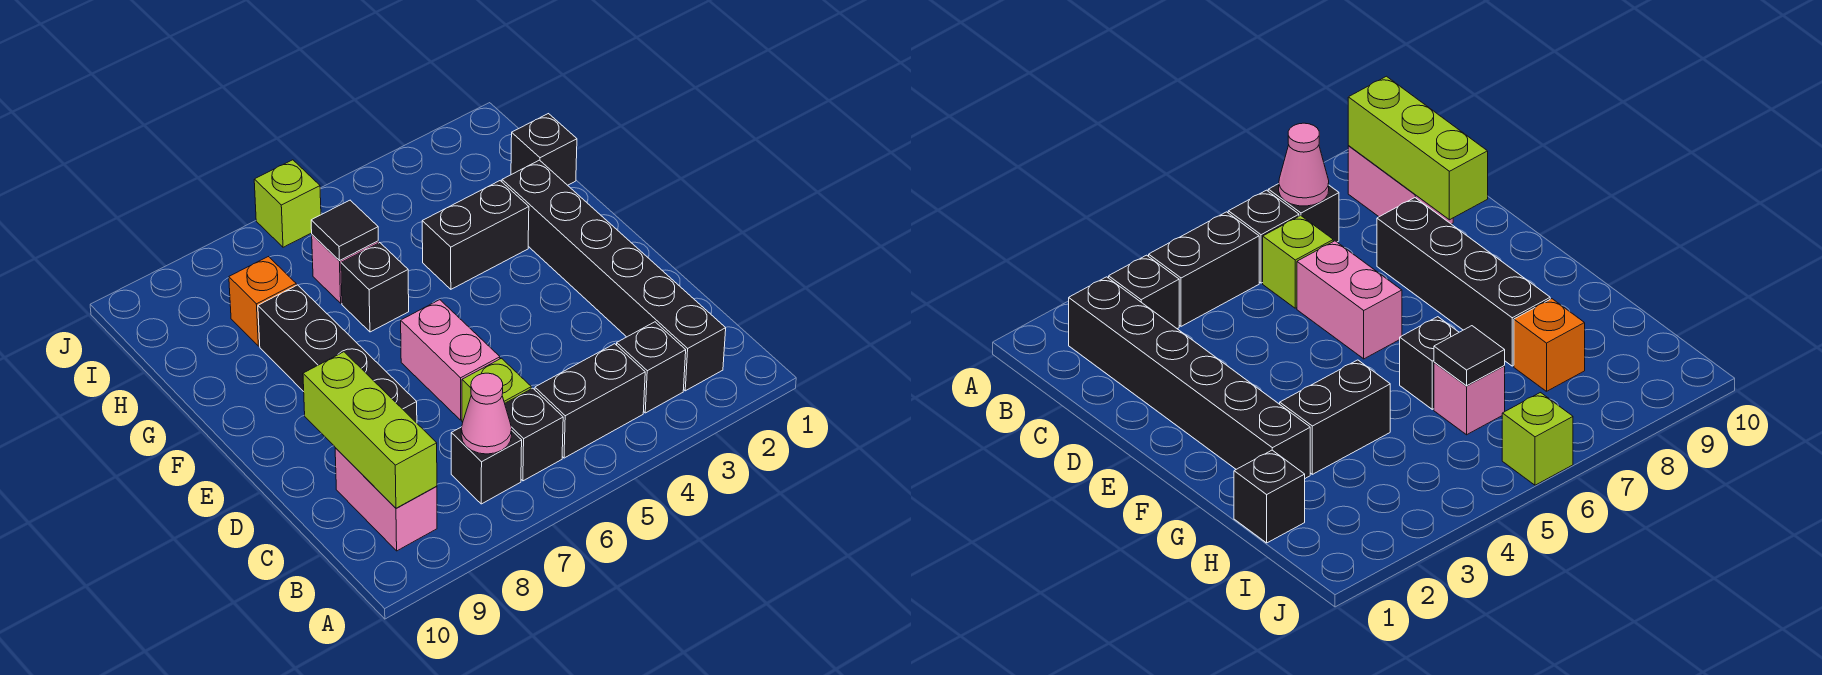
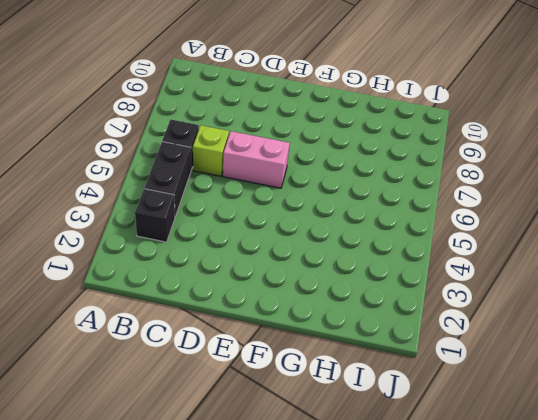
none -> black brick B2:G2 level 1
none -> black brick B7 level 1
none -> pink brick B9:C9 level 1

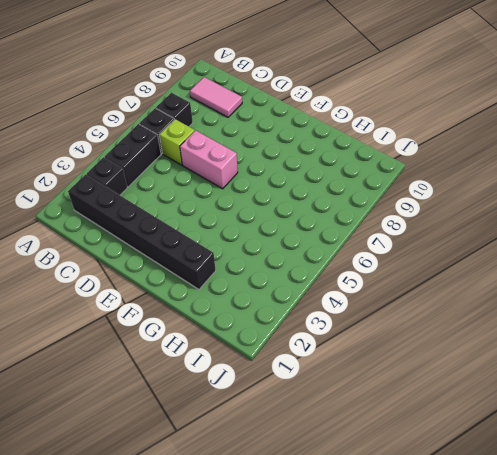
pink tile B9:C9 level 1 -> pink brick B9:C9 level 1
none -> black brick D8:G8 level 1
none -> black brick G3:G4 level 1
none -> black brick G6 level 1

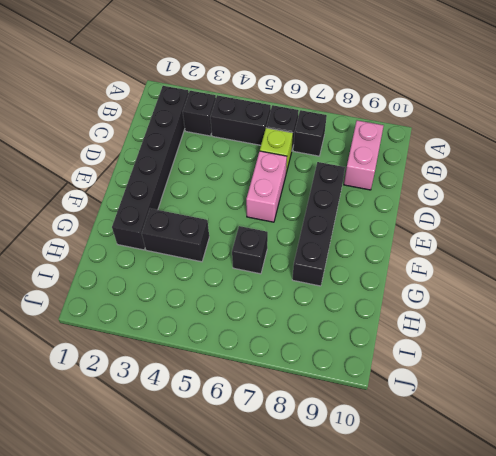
none -> black brick H1 level 1
none -> pink brick H6 level 1
none -> orange brick H8 level 1

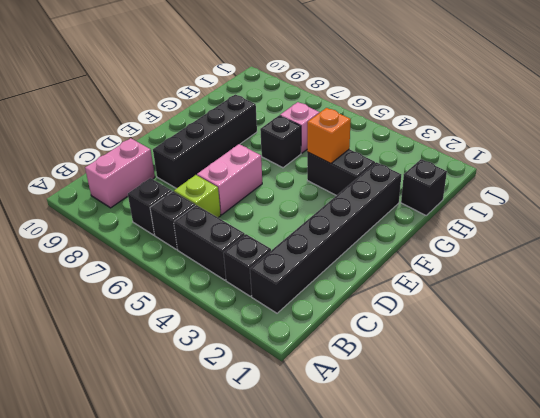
orange brick G4 level 2 -> orange brick H8 level 1
none -> lime brick J6 level 1
none -> pink cone B7 level 2
none -> lime brick B9:D9 level 2

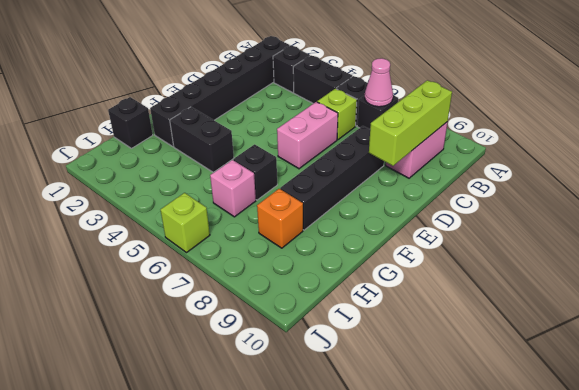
none -> black tile H6 level 2

